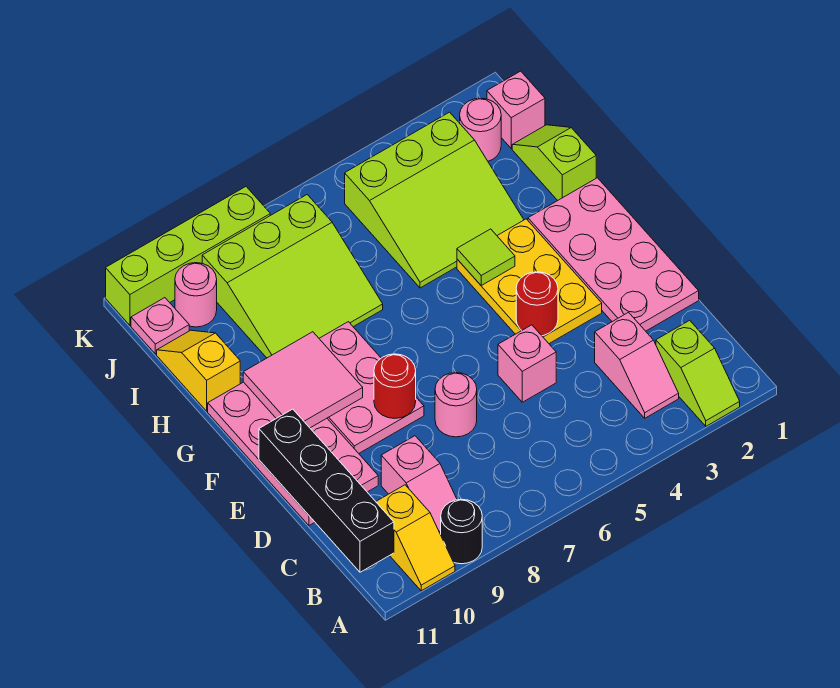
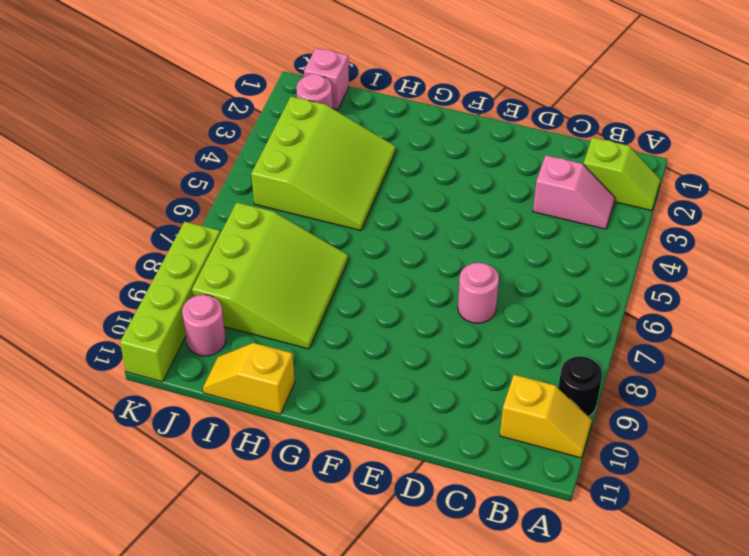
none -> pink slope B9:C9 level 1 top C
none -> pink plate D1:G2 level 1
none -> pink brick D5 level 1

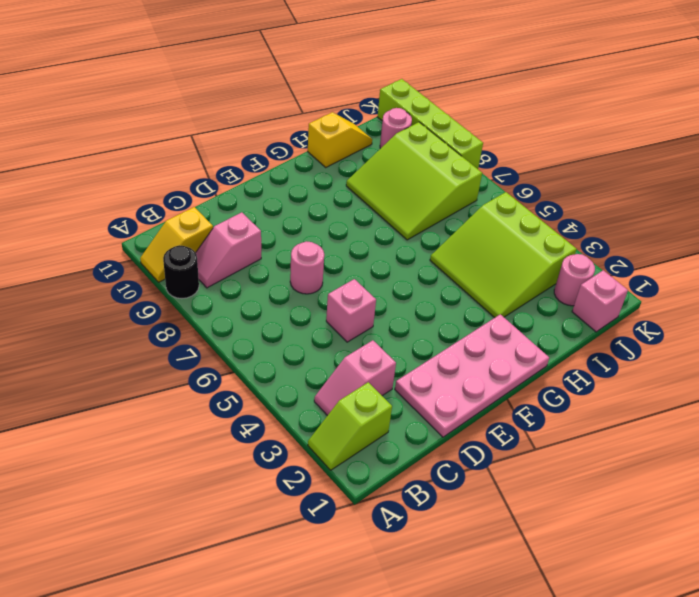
none -> pink plate D10:G11 level 1
none -> yellow plate E3:G4 level 1
none -> pink plate E8:G9 level 1

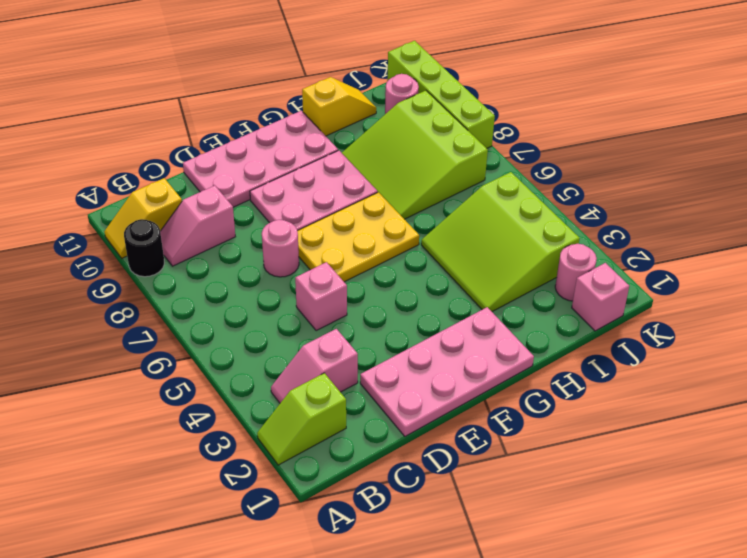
yellow plate E6:G7 level 1 -> yellow plate E3:G4 level 1
none -> lime slope H1:I1 level 1 top H
none -> pink plate J11 level 1
none -> black brick B11:E11 level 2

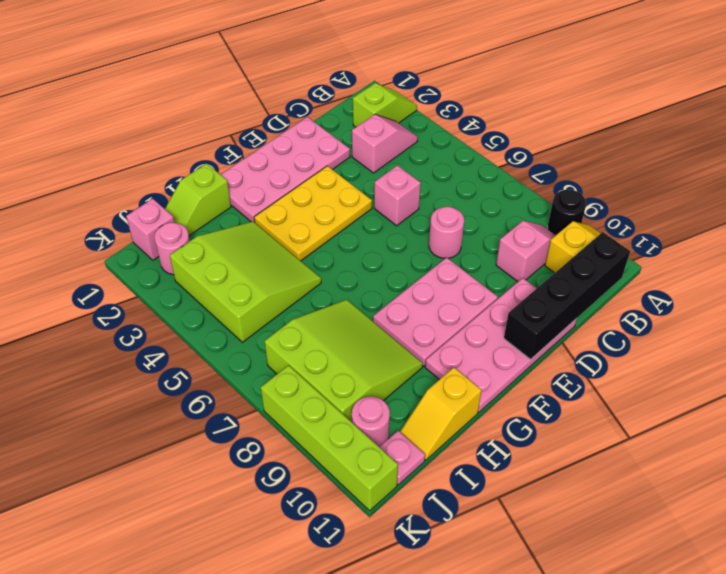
none -> red round brick E4 level 2
none -> red round brick E8 level 2
none -> pink tile F9:G10 level 2

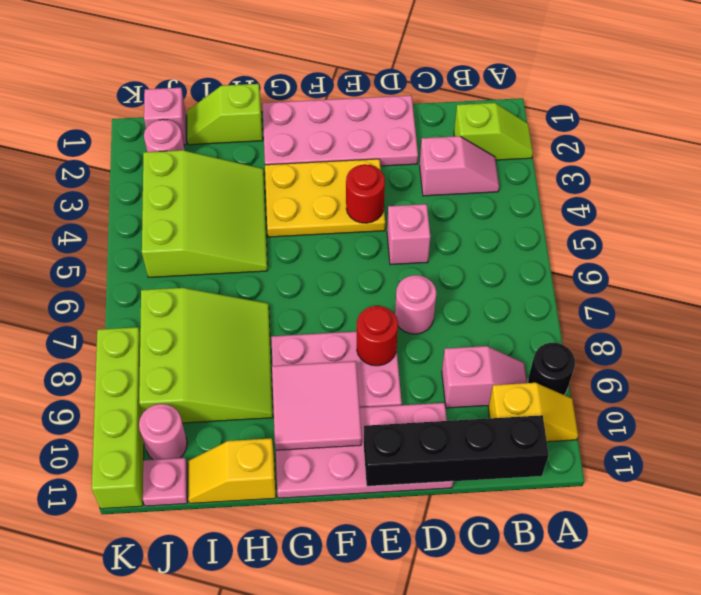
none -> lime tile G4 level 2

